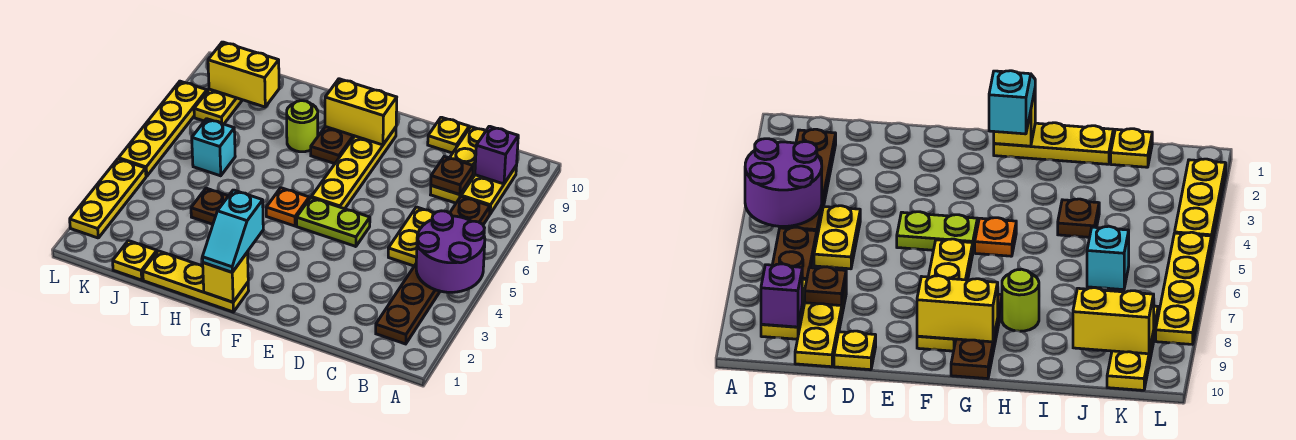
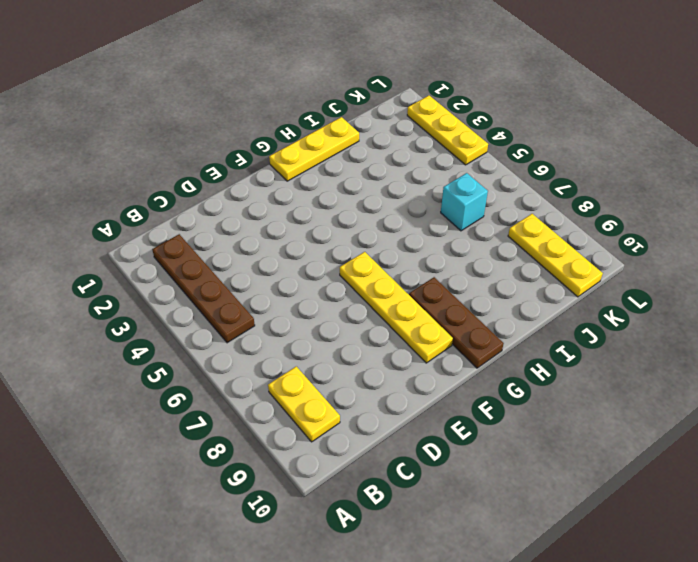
none -> brown plate B6:B7 level 1
none -> yellow plate C5:C6 level 1
none -> yellow plate C8:C10 level 1

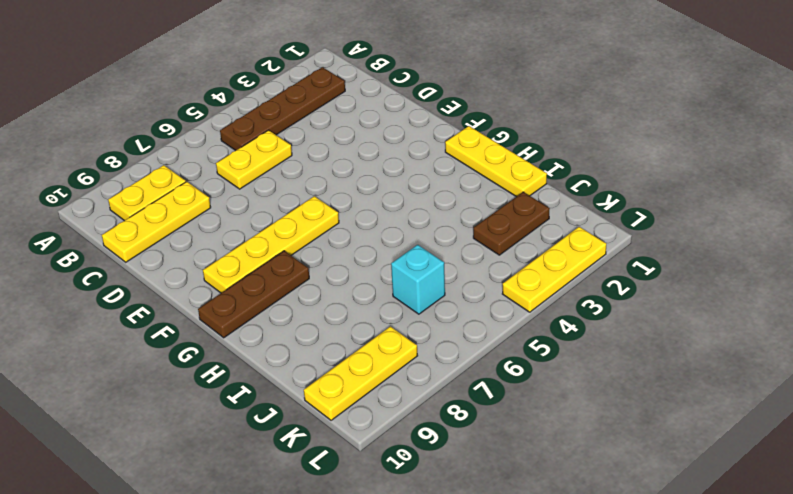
brown plate J2:J3 level 1 -> brown plate B6:B7 level 1
none -> yellow plate D10 level 1
none -> lime plate E5:F5 level 1
none -> orange plate G5 level 1

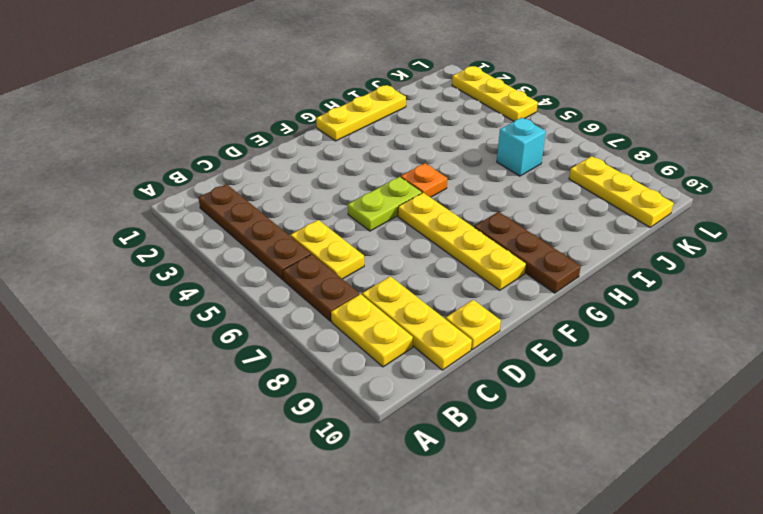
none -> lime round brick H8 level 1
none -> brown plate I4 level 1
none -> yellow plate J1 level 1

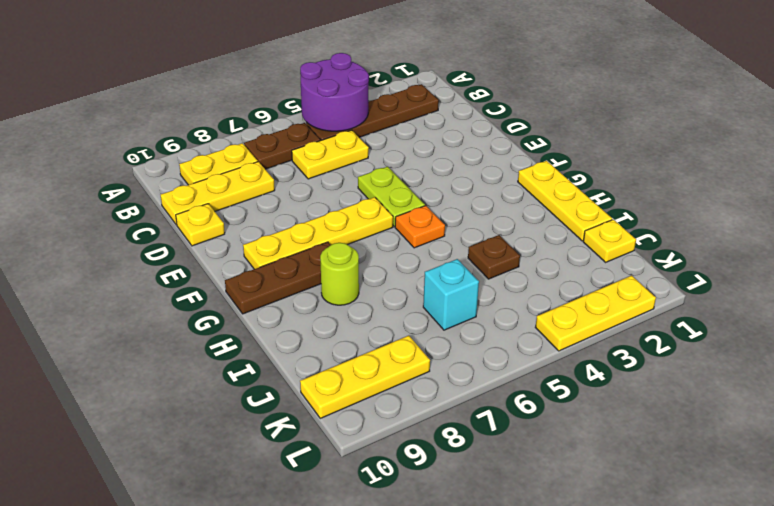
none -> yellow plate L5:L8 level 1
none -> purple brick B9 level 2
none -> brown plate C8 level 2

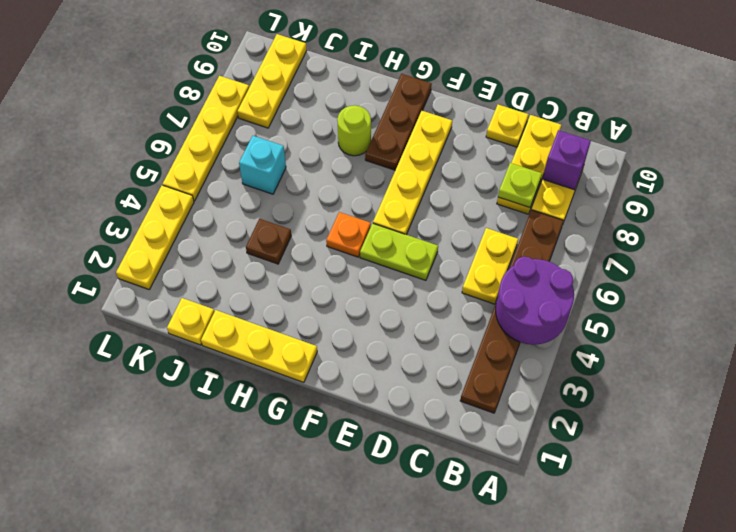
lime plate C8 level 2 -> brown plate C8 level 2
none -> yellow brick F9:G9 level 2
none -> yellow brick G1 level 2
none -> yellow brick J9:K9 level 2

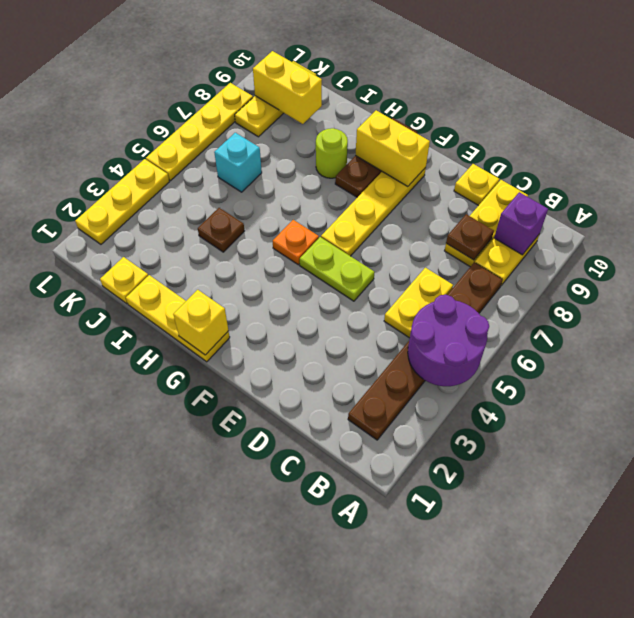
none -> cyan slope G1:G2 level 3 top 2

